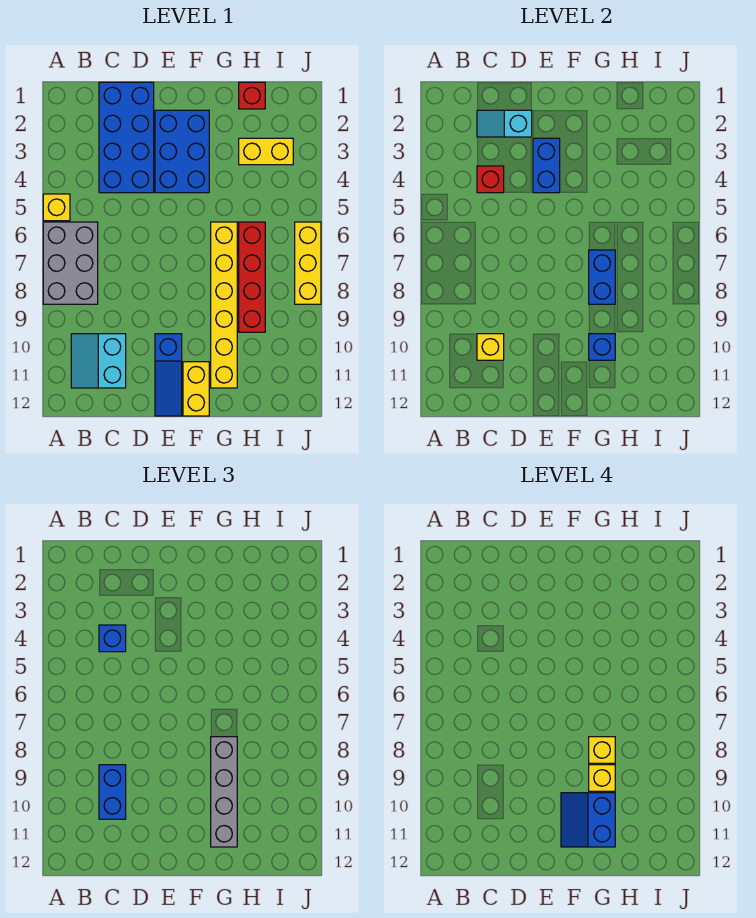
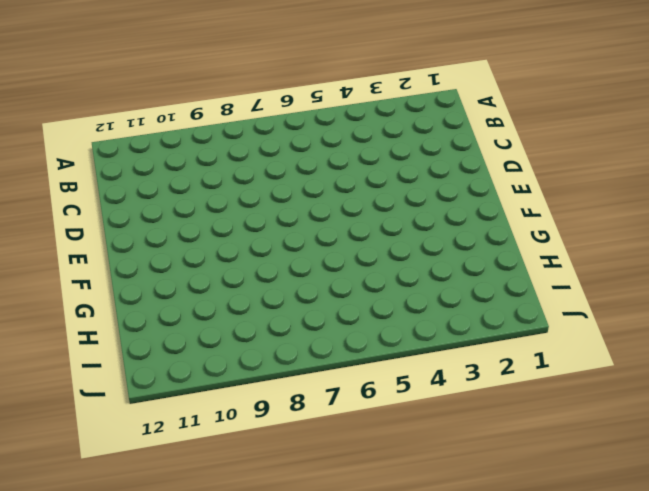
none -> yellow brick A5 level 1
none -> grey brick A6:B8 level 1
none -> cyan slope B10:C11 level 1 top C

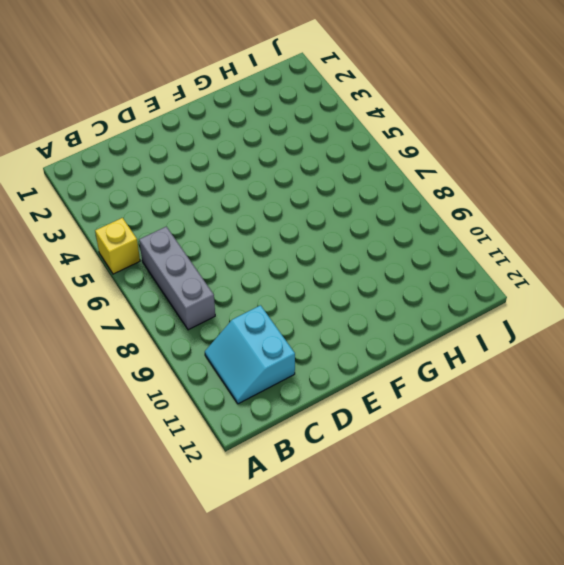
grey brick B6:B8 level 1 -> grey brick A6:B8 level 1
none -> blue brick C1:D4 level 1
none -> blue brick E2:F4 level 1
none -> blue slope E10:E12 level 1 top 10

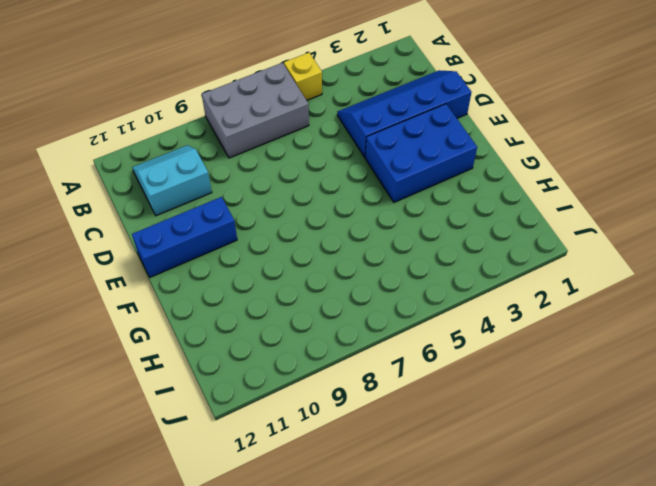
blue slope C1:D4 level 1 top D -> blue brick C1:D4 level 1
blue brick E10:E12 level 1 -> blue slope E10:E12 level 1 top 10
none -> yellow brick F11:F12 level 1
none -> yellow brick G6:G11 level 1
none -> red brick H1 level 1

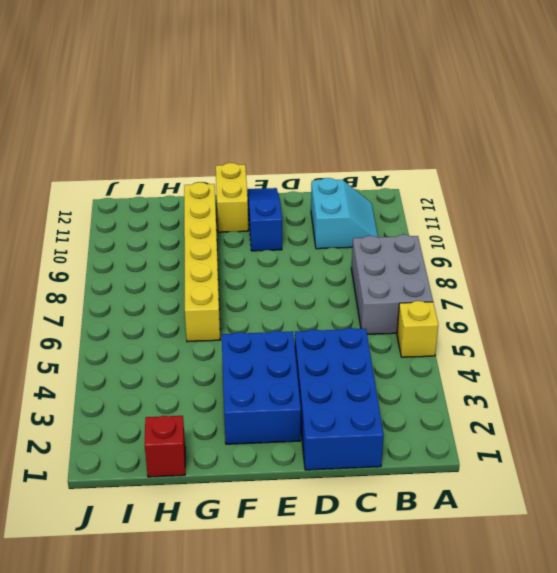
none -> yellow brick H3:I3 level 1
none -> red brick H6:H9 level 1
none -> yellow brick J6:J8 level 1

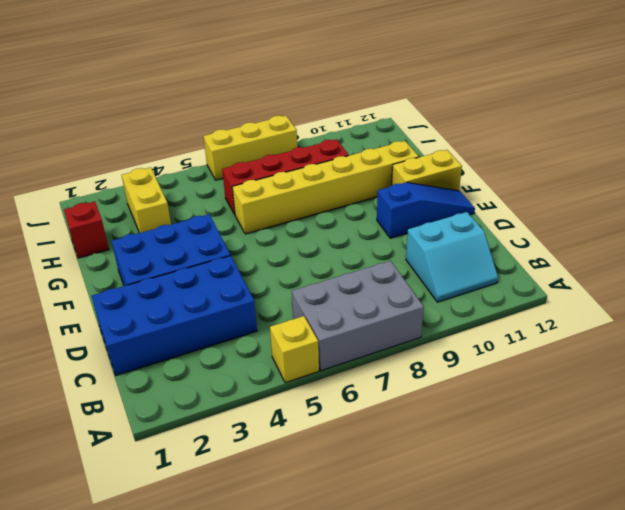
none -> cyan slope C2:D2 level 2 top D
none -> red brick C4 level 2
none -> yellow brick C10 level 2

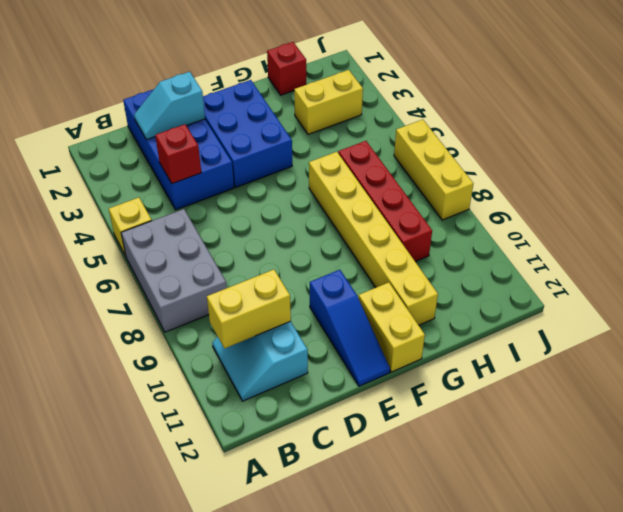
yellow brick B10:C10 level 2 -> yellow brick C10 level 2
none -> blue brick E3:E4 level 2
none -> blue brick G7:G8 level 2
none -> blue brick G10 level 2

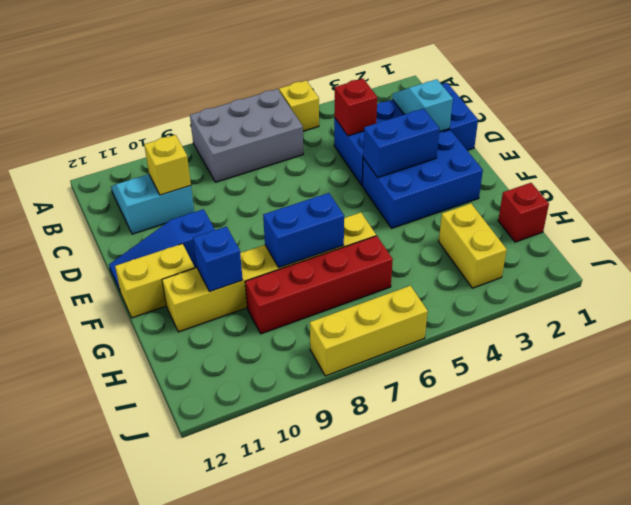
none -> blue brick C4 level 3
none -> blue brick C9:C10 level 3
none -> grey brick G8:G11 level 3

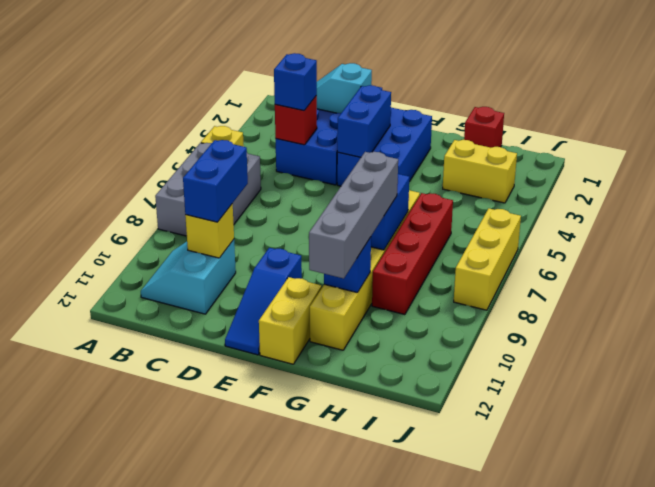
none -> blue slope F10:G11 level 4 top G
none -> yellow brick G8 level 4
none -> yellow brick G9 level 4

